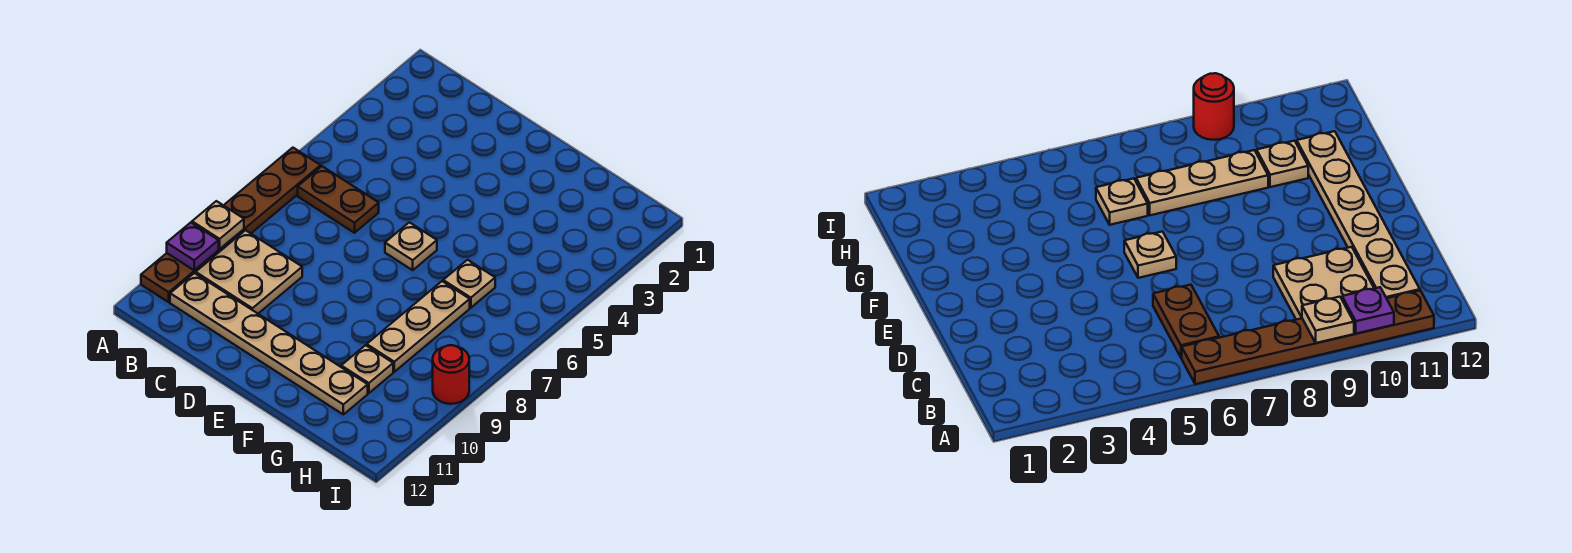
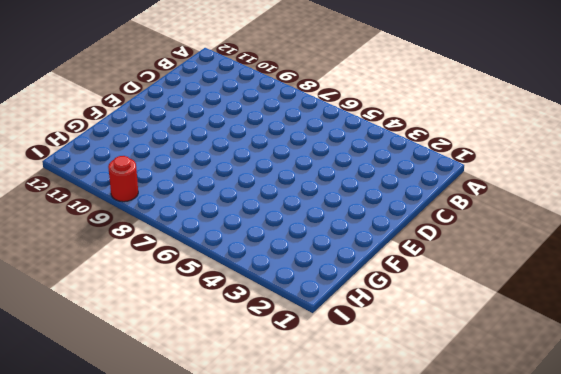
none -> brown plate A6:A11 level 1
none -> brown plate B6:C6 level 1

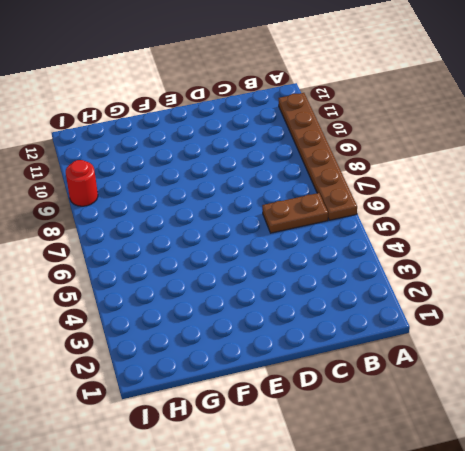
none -> tan plate B9:C10 level 1
none -> tan plate B11:G11 level 1

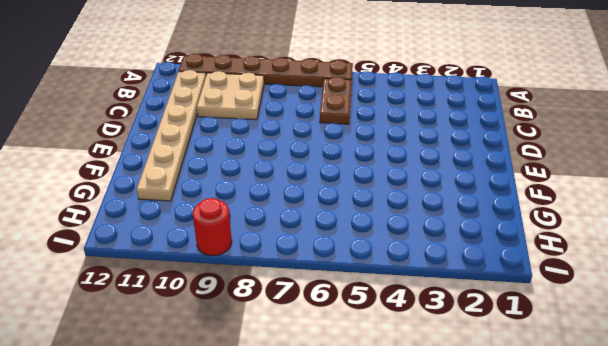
none -> tan plate E6 level 1
none -> tan plate G6 level 1

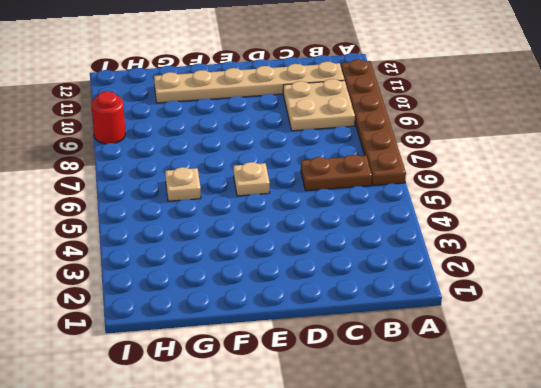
none -> tan plate G7:G9 level 1
none -> tan plate G10 level 1

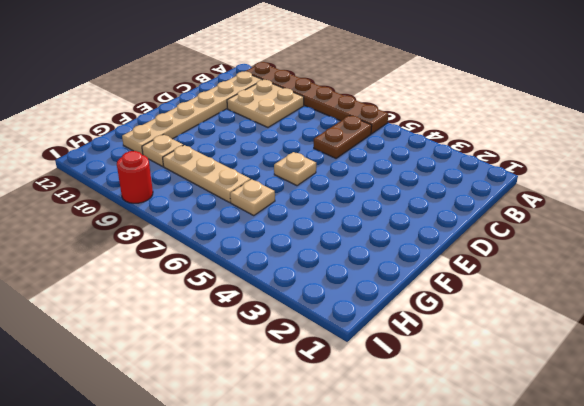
none -> tan plate A9 level 2
none -> purple plate A10 level 2

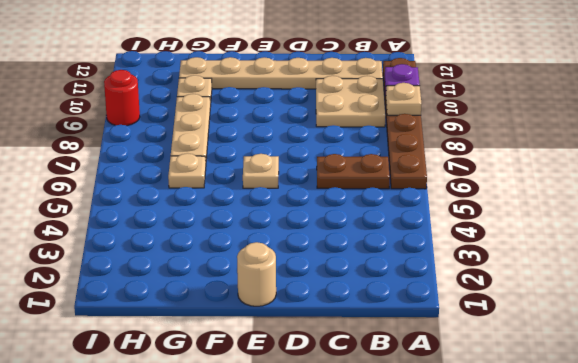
tan round brick E1 level 1 -> none

